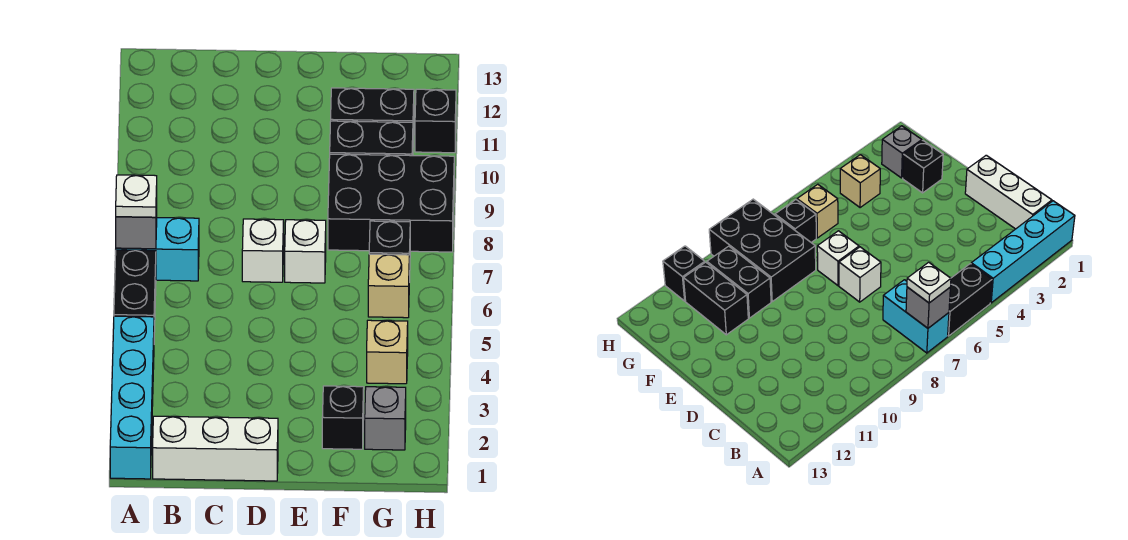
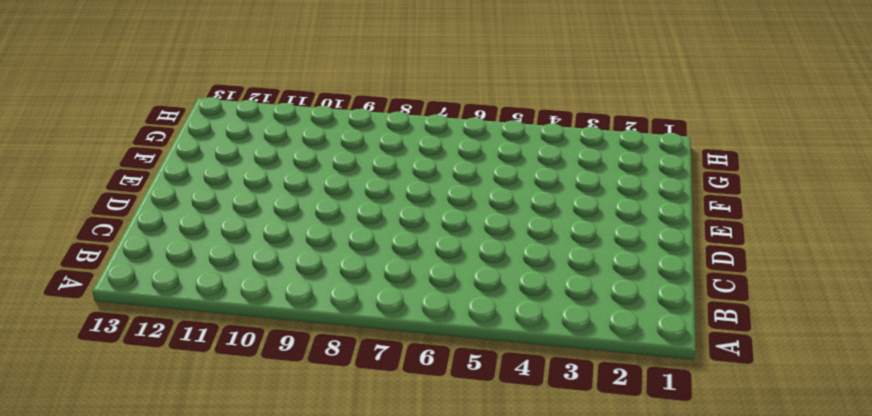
none -> cyan brick A1:A4 level 1
none -> black brick A5:A6 level 1
none -> cyan brick A7:B7 level 1

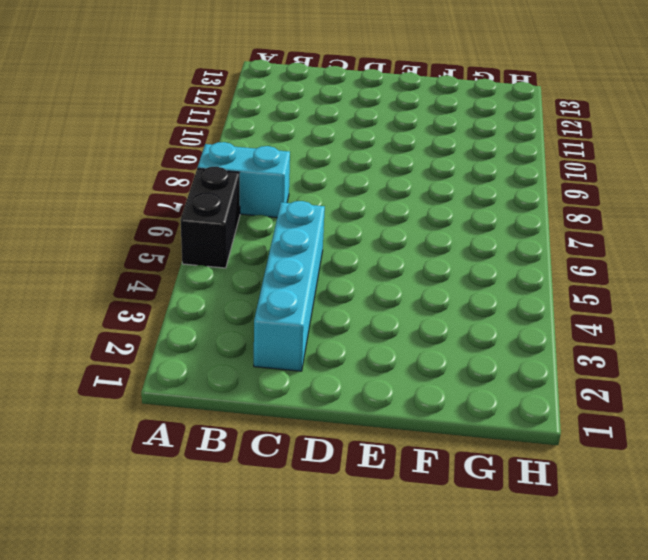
cyan brick C2:C5 level 1 -> cyan brick A1:A4 level 1
none -> white brick B1:D1 level 1
none -> white brick D7 level 1
none -> white brick E7 level 1

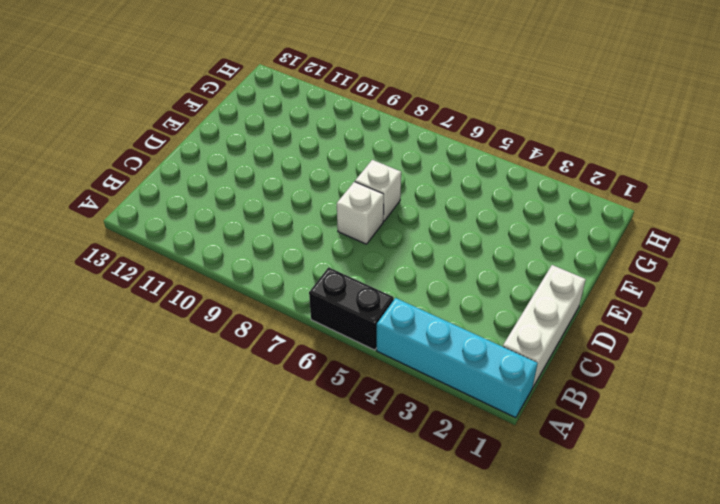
none -> cyan brick A7:B7 level 1
none -> black brick F2 level 1
none -> black brick F8:H9 level 1

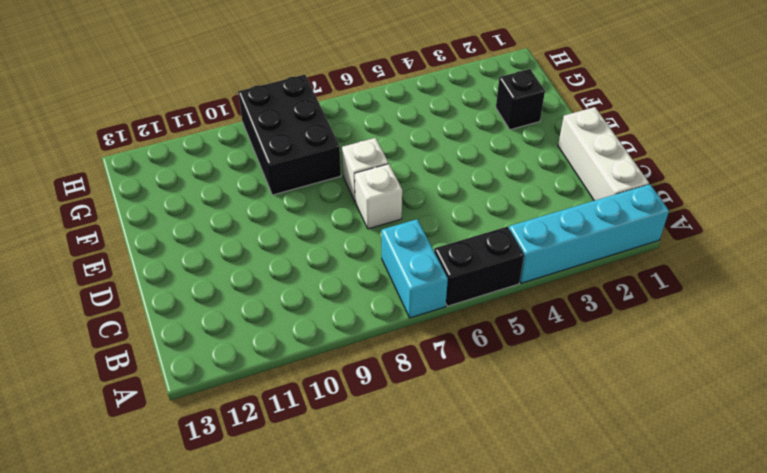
none -> black brick F10:G10 level 1
none -> black brick F11:G11 level 1
none -> grey brick G2 level 1

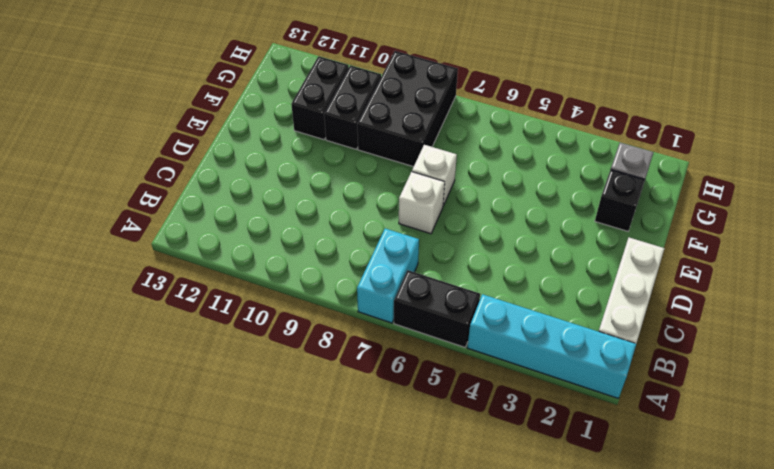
none -> tan brick G4 level 1
none -> tan brick G6 level 1
none -> black brick G7 level 1

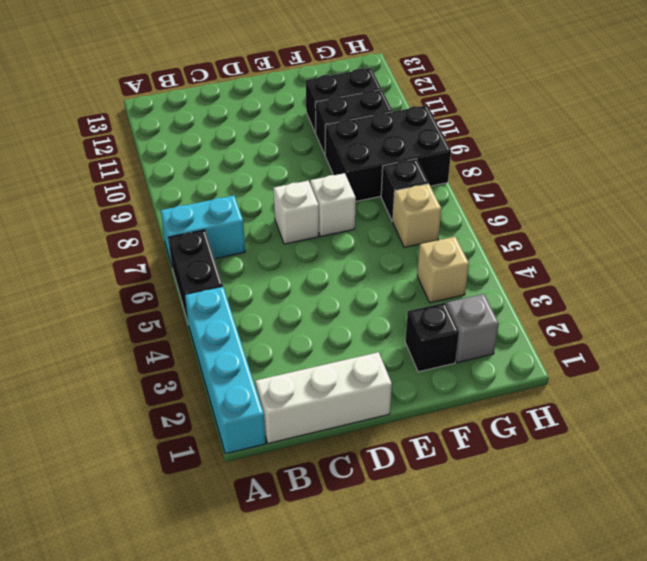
none -> black brick H11 level 1
none -> grey brick A7 level 2
none -> white plate A7 level 3

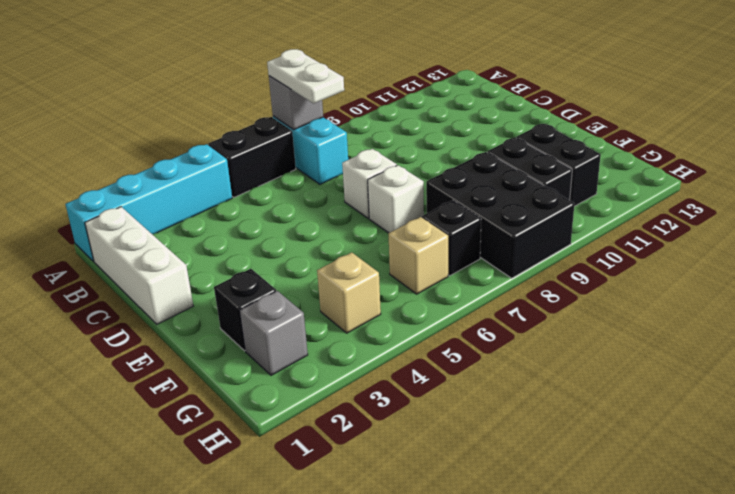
white plate A7:B7 level 3 -> white plate A7 level 3
none -> black brick H11 level 1

